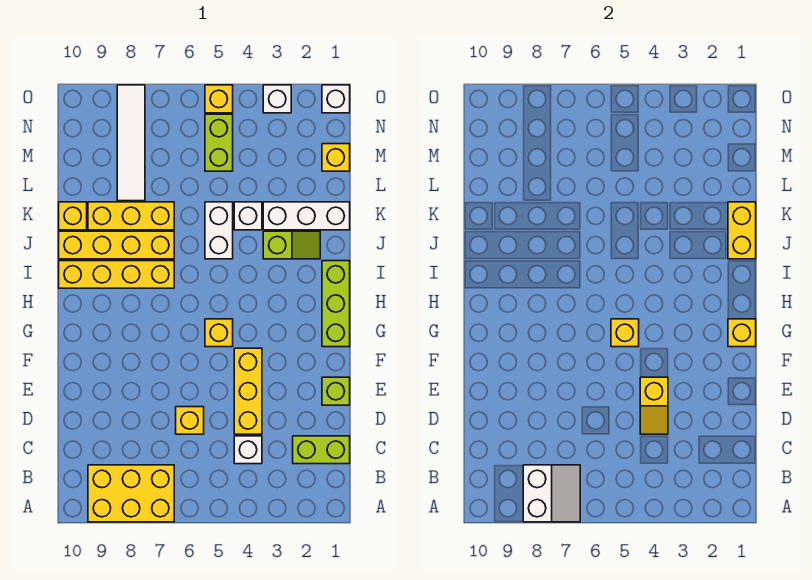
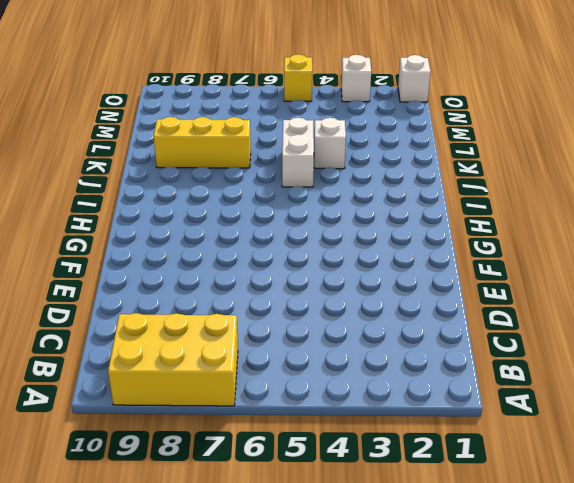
none -> lime brick C1:C2 level 1
none -> white brick C4 level 1
none -> yellow brick D4:F4 level 1

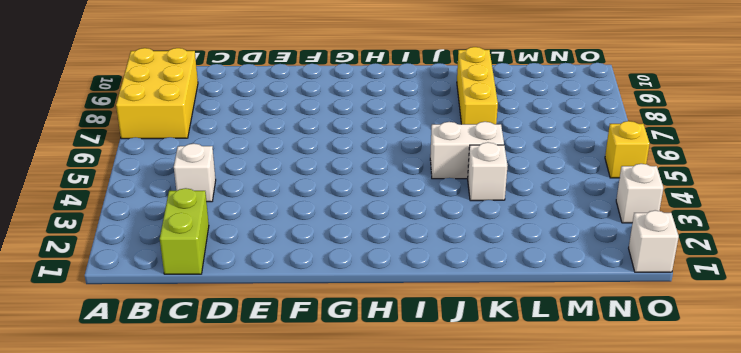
none -> yellow brick D4:F4 level 1
none -> yellow brick D6 level 1
none -> lime brick E1 level 1

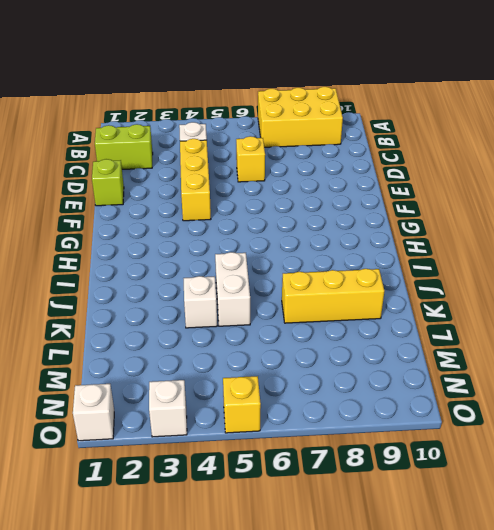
none -> lime brick G1:I1 level 1
none -> yellow brick G5 level 1
none -> yellow brick I7:I10 level 1

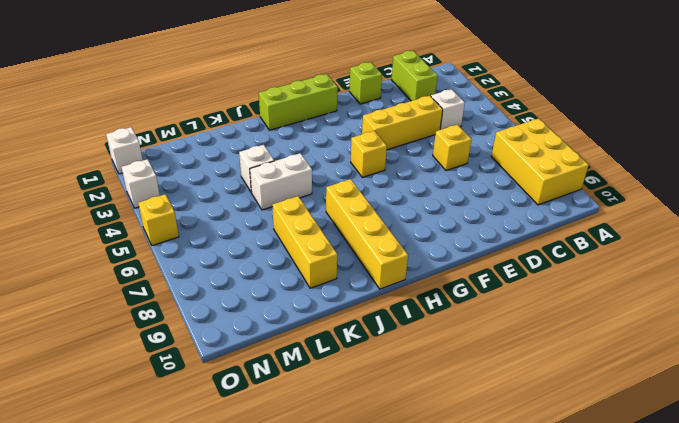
none -> lime slope J2:J3 level 1 top 3
none -> yellow brick J7:J10 level 1
none -> white brick K1:K3 level 1

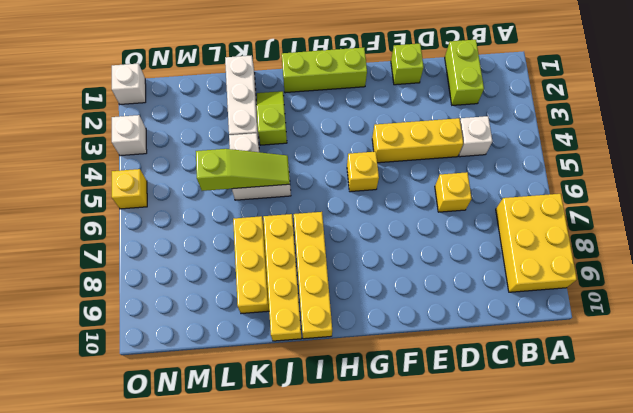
lime slope J5:L5 level 2 top L -> none
none -> yellow brick K10 level 1
none -> white tile L8:O8 level 1
none -> yellow brick M1 level 1

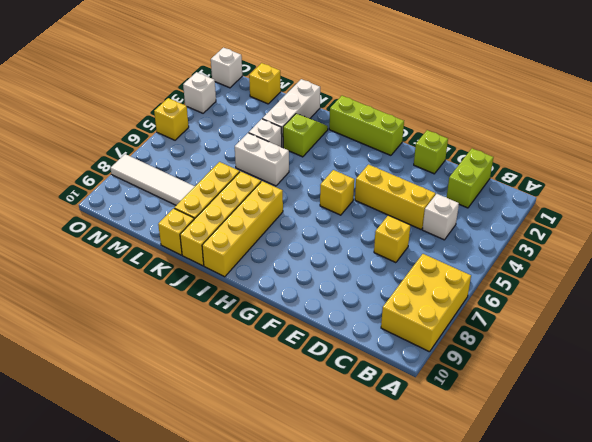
none -> lime brick M5:N5 level 1
none -> white slope A7:B8 level 2 top 8
none -> yellow slope D4:E4 level 2 top E

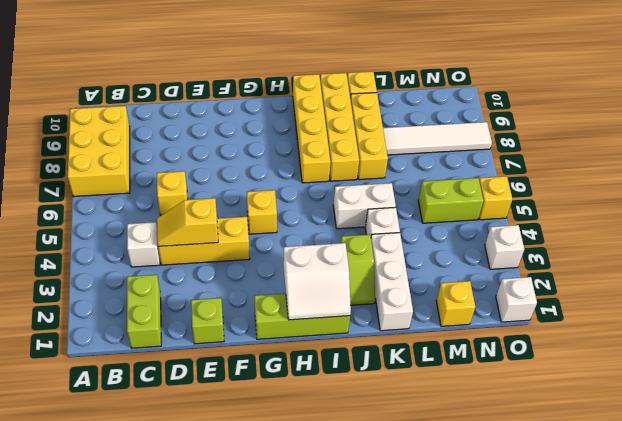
white slope H1:I2 level 2 top 2 -> white slope A7:B8 level 2 top 8
none -> yellow brick G1 level 2
none -> yellow brick G5 level 2
none -> yellow brick J1:K1 level 2

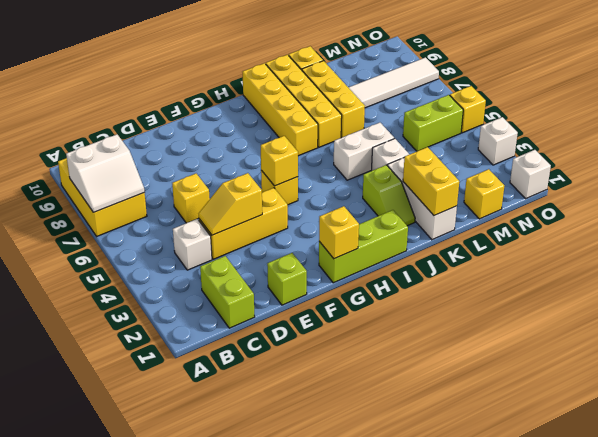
yellow brick K1:K2 level 2 -> yellow brick J1:K1 level 2

